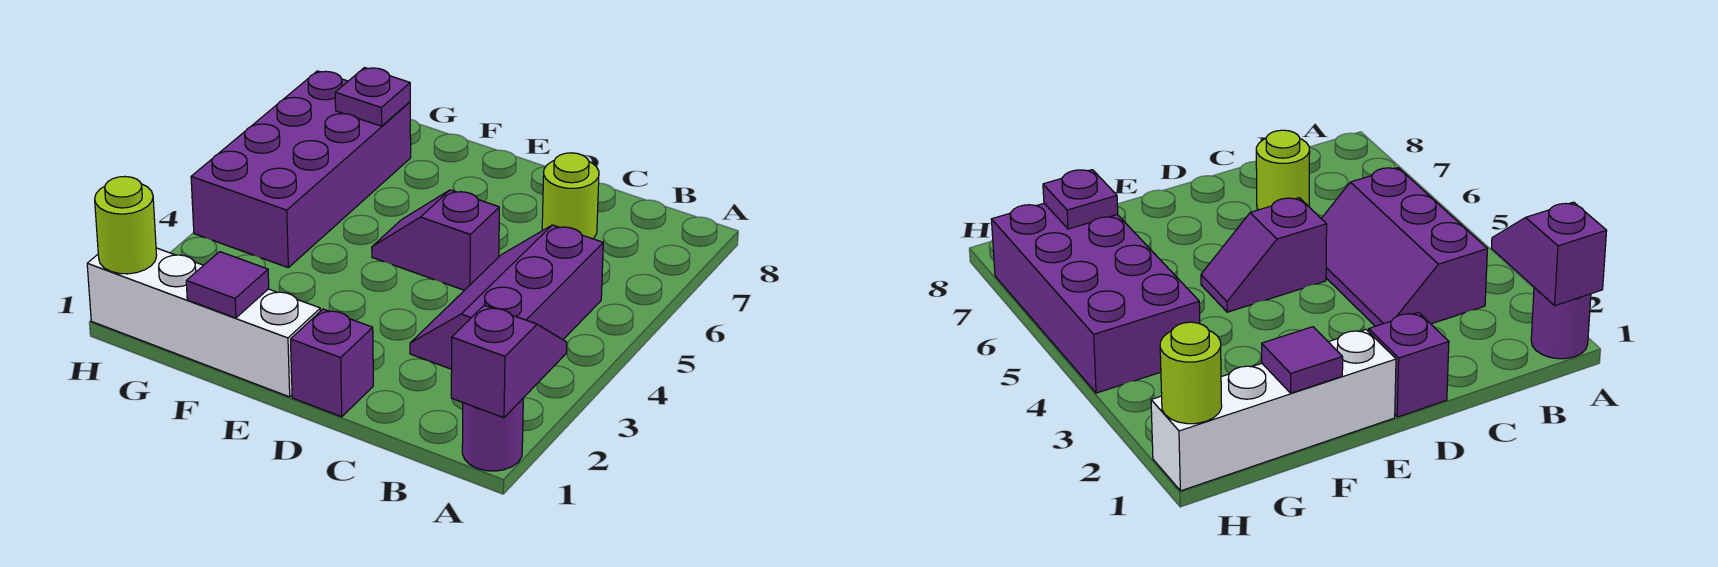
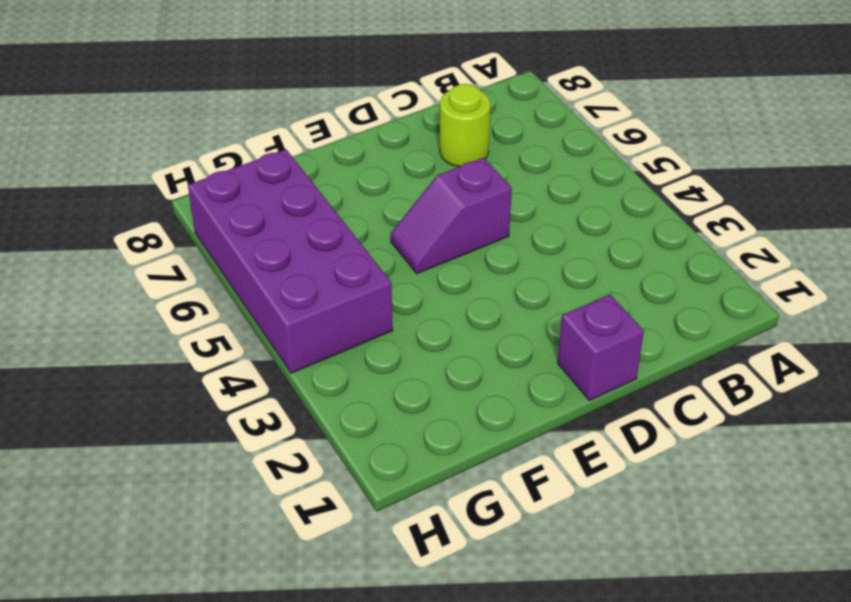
none -> purple round brick A1 level 1
none -> purple slope B3:C5 level 1 top B

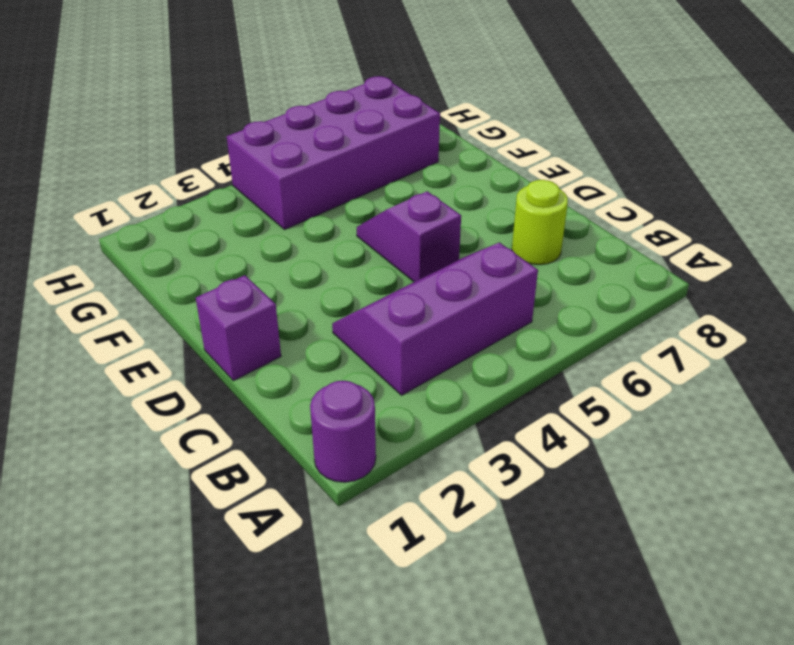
none -> white brick E1:H1 level 1
none -> purple slope A1:A2 level 2 top 1

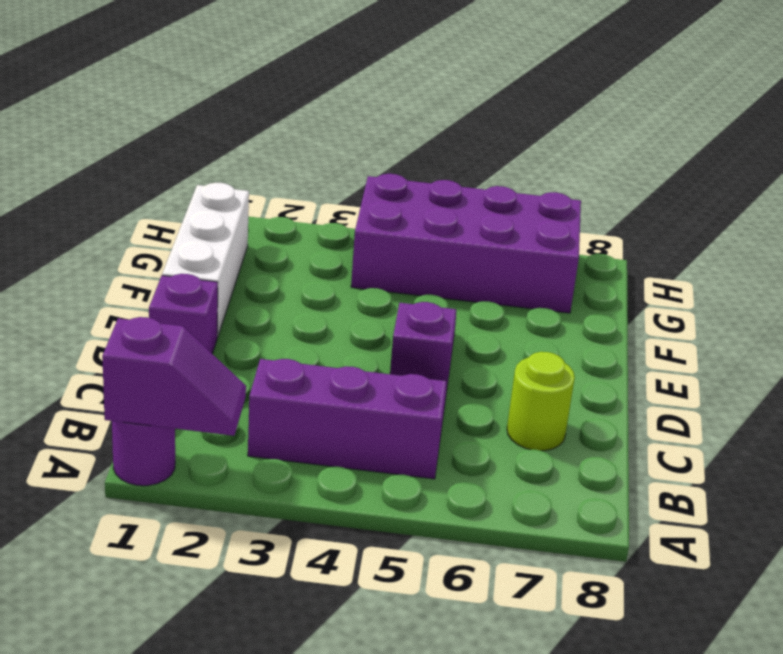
white brick E1:G1 level 1 -> white brick E1:H1 level 1
none -> purple tile F1 level 2
none -> purple plate G7 level 2

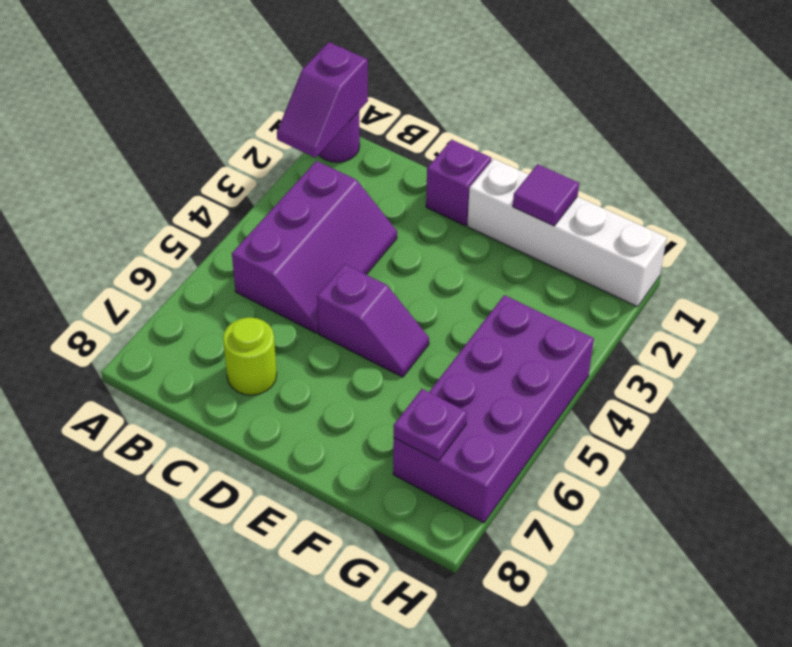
none -> lime round brick H1 level 2

